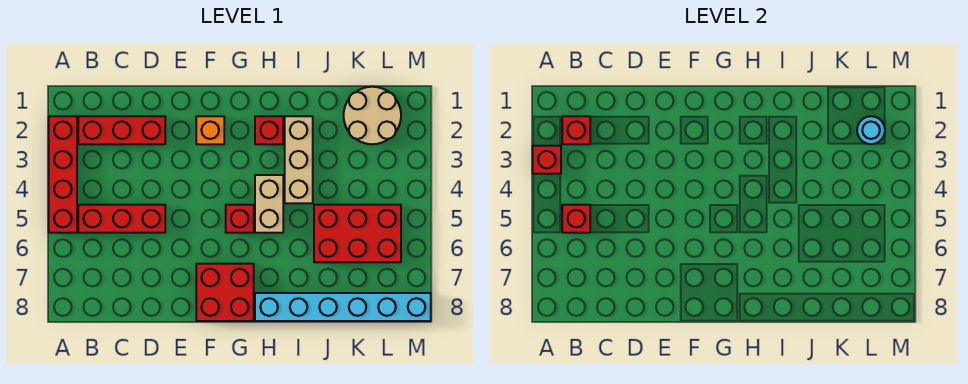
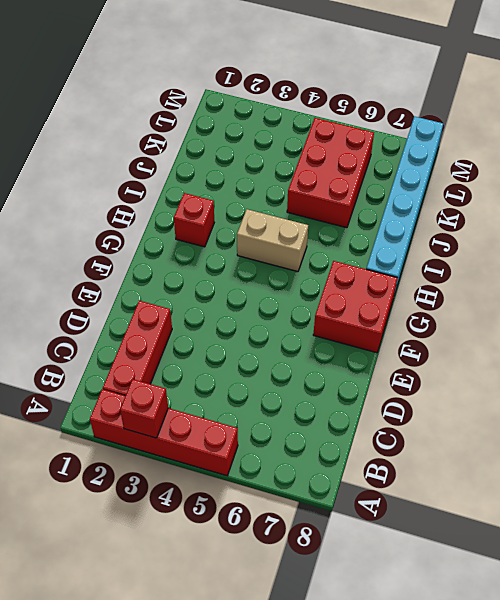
none -> red brick B5:D5 level 1
none -> orange brick F2 level 1
none -> red brick G5 level 1

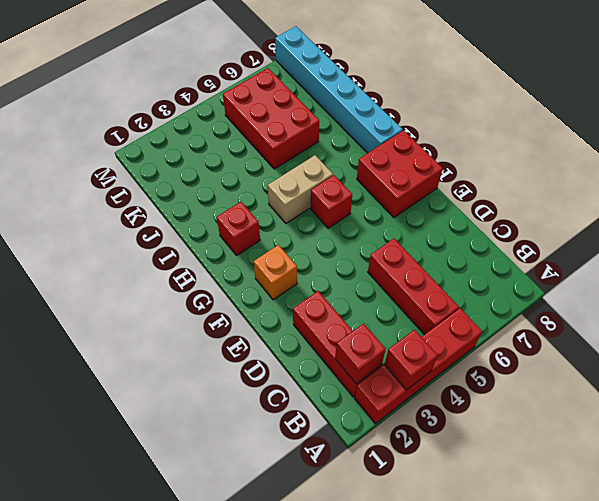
none -> tan brick I2:I4 level 1
none -> tan round brick K1:L2 level 1
none -> red brick B5 level 2

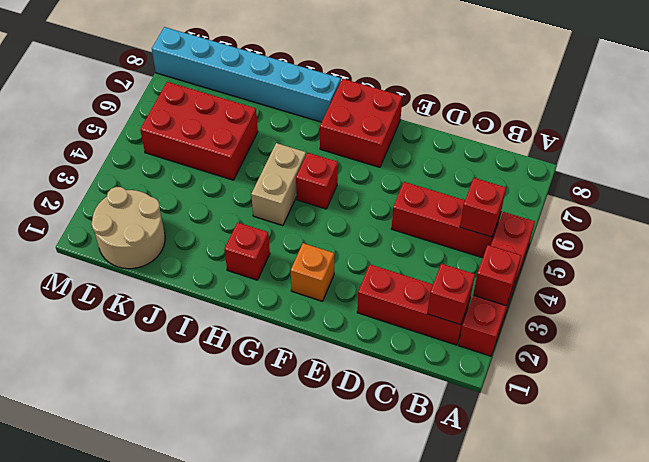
none -> tan brick I2:I4 level 1
none -> cyan round brick L2 level 2

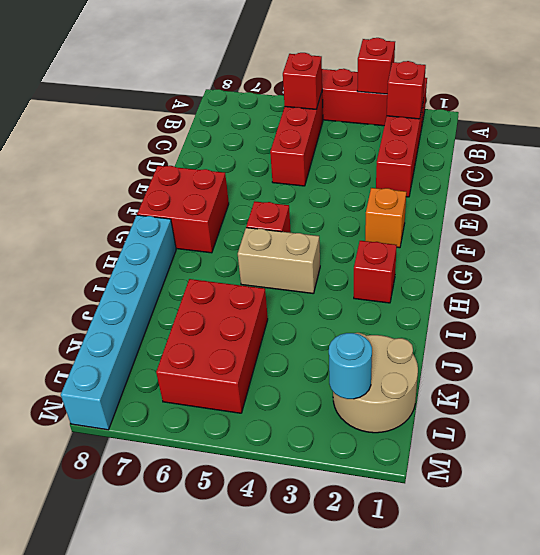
none -> tan brick I2:I4 level 1

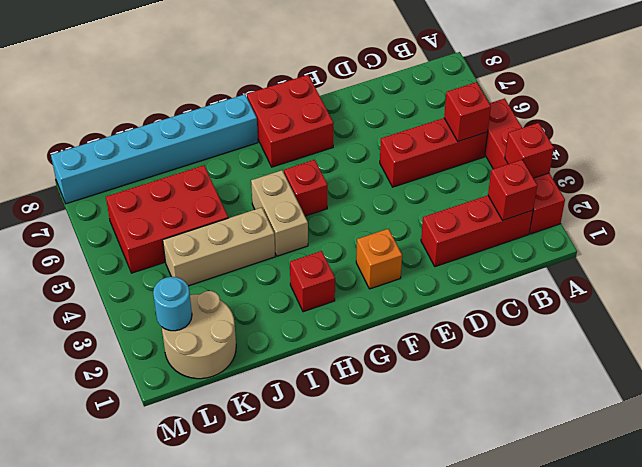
tan brick I4:K4 level 1 -> tan brick I2:I4 level 1

